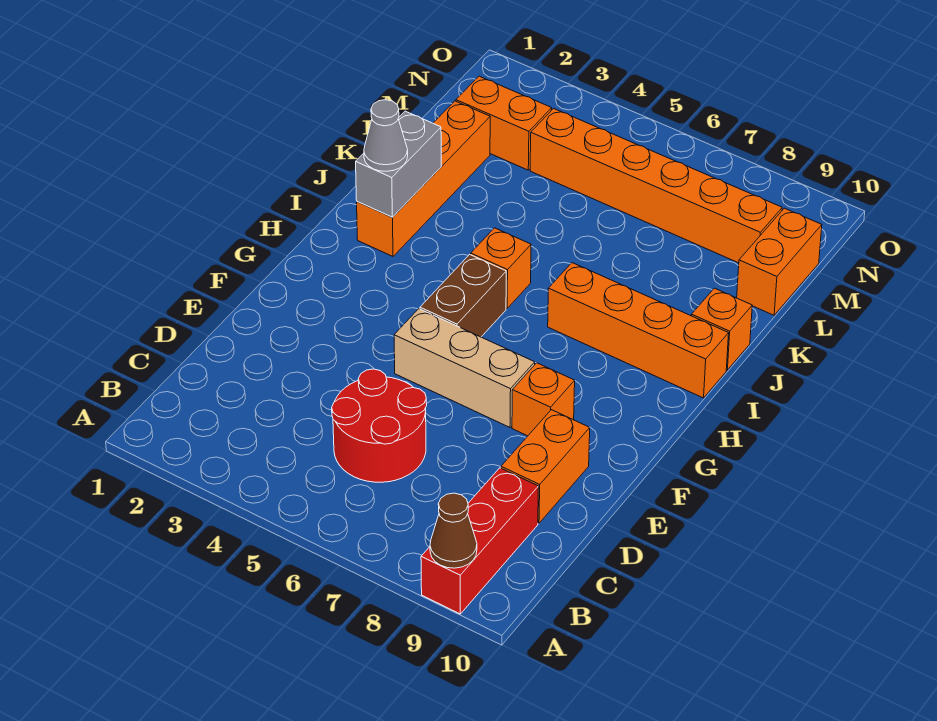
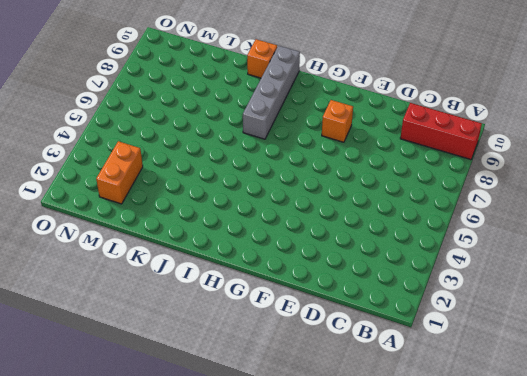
grey brick I7:I10 level 1 -> orange brick I7:I10 level 1
none -> red round brick C5:D6 level 1
none -> orange brick D9:E9 level 1
none -> tan brick F5:F7 level 1

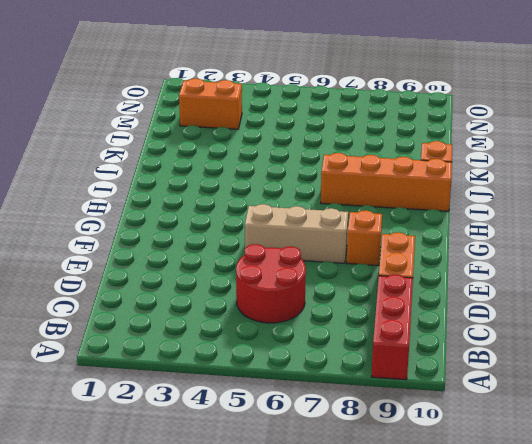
none -> brown brick G5:H5 level 1
none -> orange brick I2:L2 level 1
none -> orange brick I5 level 1

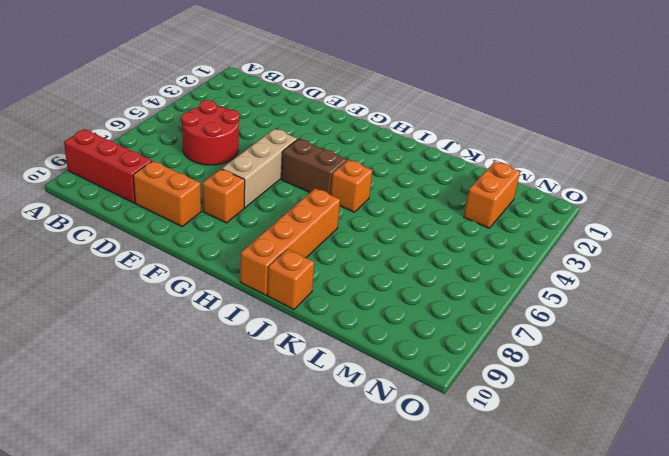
none -> orange brick I2:L2 level 1
none -> orange brick L10:M10 level 1
none -> orange brick M4:M9 level 1

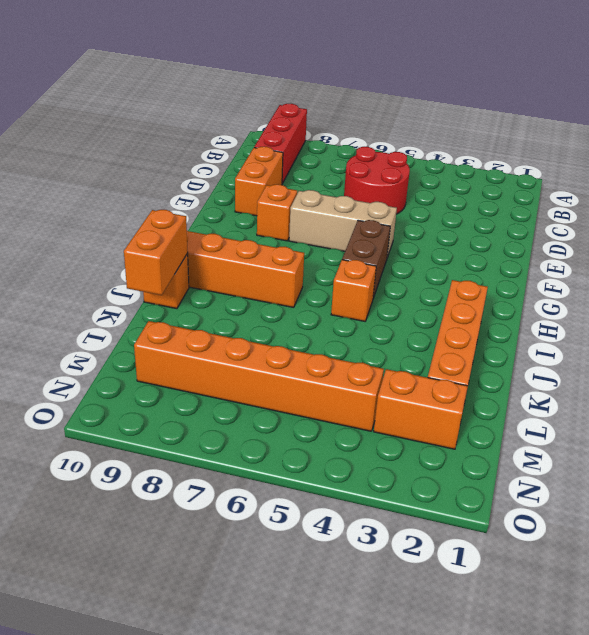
orange brick J10:K10 level 2 -> orange brick L10:M10 level 1
none -> brown cone A9 level 2
none -> grey brick I2:J2 level 2
none -> grey cone I2 level 3

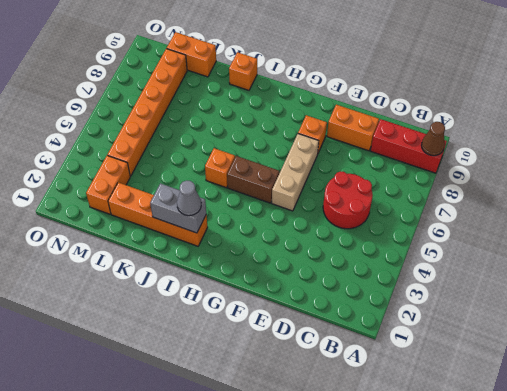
none -> orange brick I7:I10 level 1

